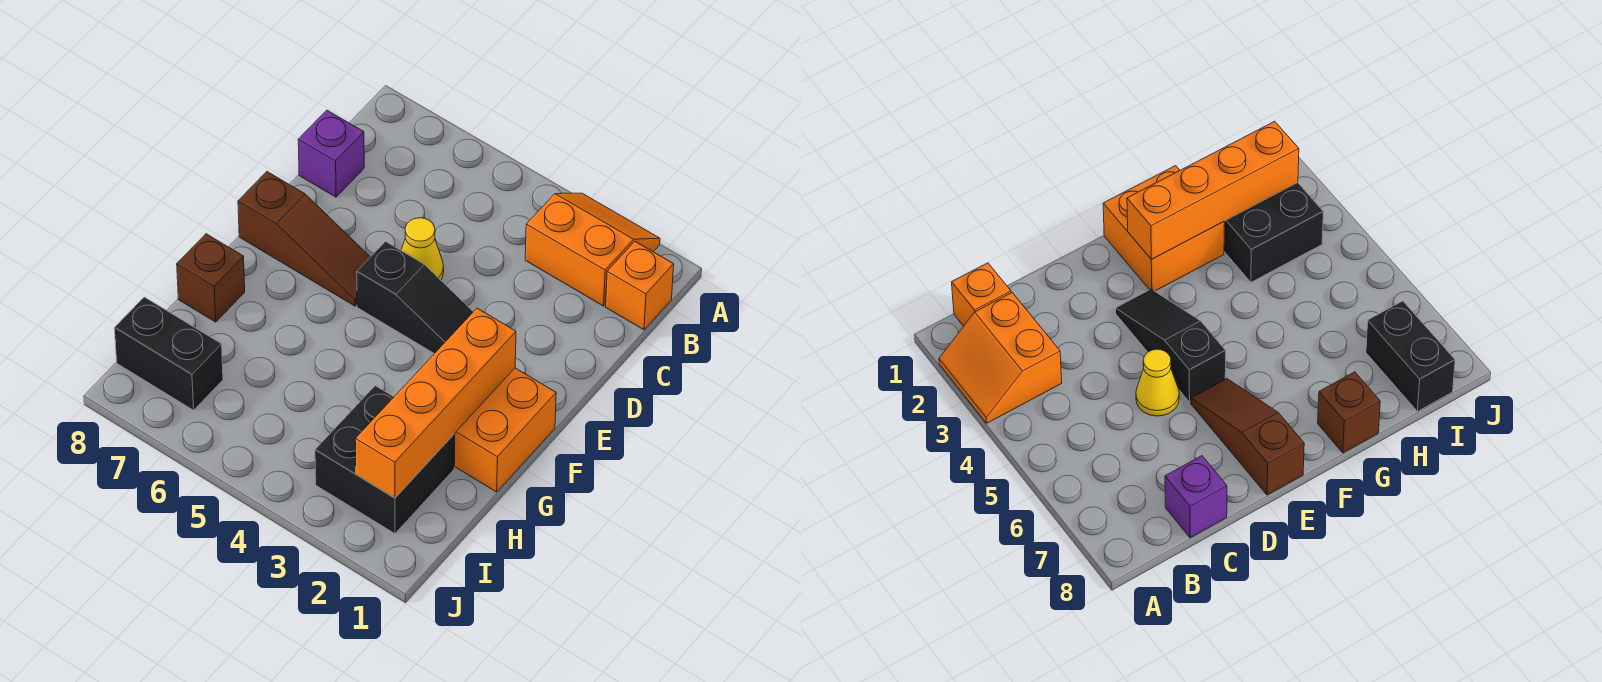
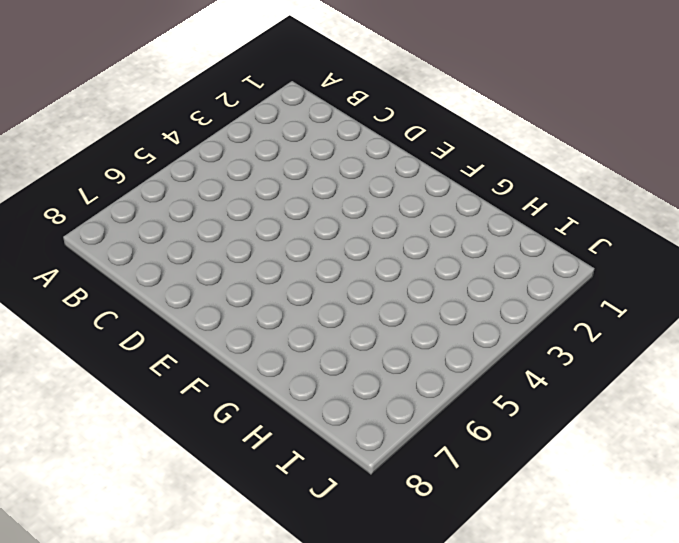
none -> orange slope A2:B3 level 1 top B
none -> orange brick B1 level 1

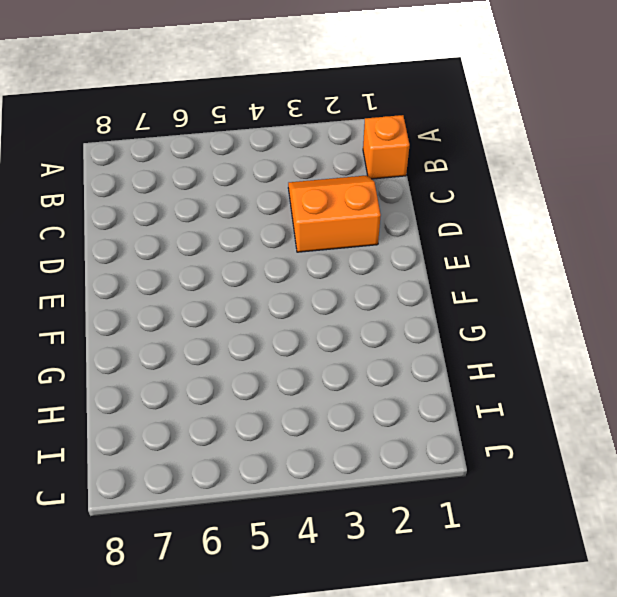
orange slope C2:D3 level 1 top D -> orange slope A2:B3 level 1 top B
none -> purple brick C8 level 1
none -> yellow cone D5 level 1

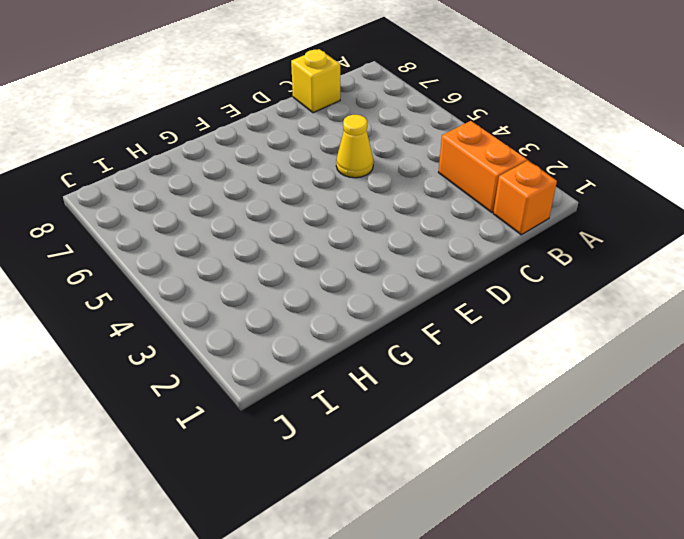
yellow brick C8 level 1 -> purple brick C8 level 1
none -> black slope E3:E5 level 1 top 5
none -> brown slope E6:E8 level 1 top 8

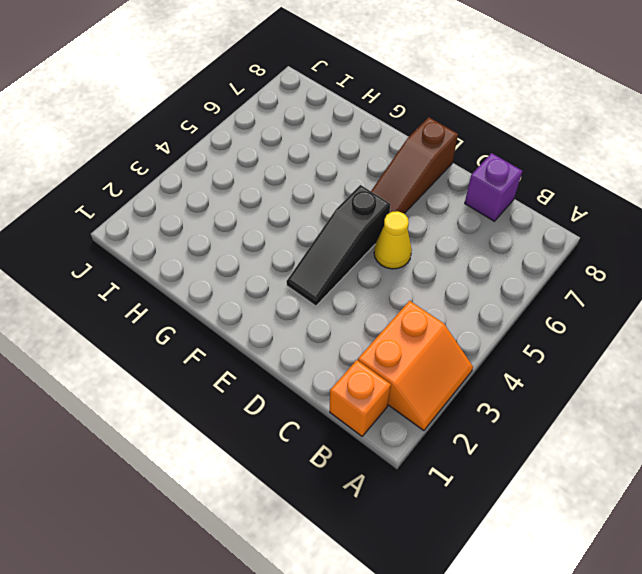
none -> orange brick F1:G2 level 1
none -> brown brick G8 level 1

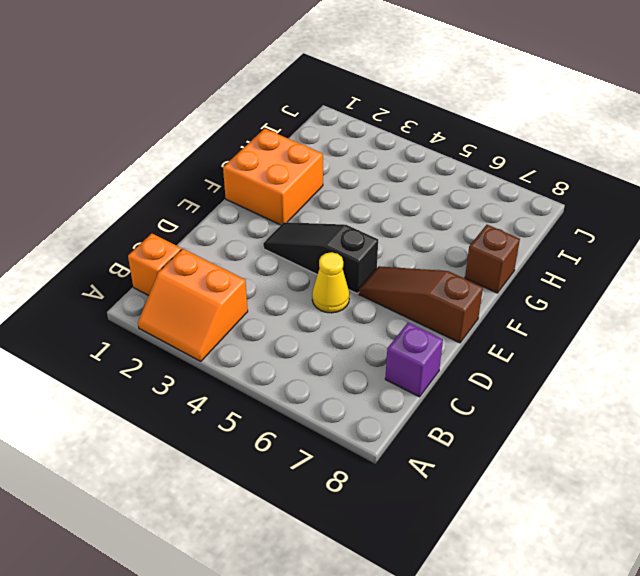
none -> black brick H2:I3 level 1
none -> black brick I7:I8 level 1

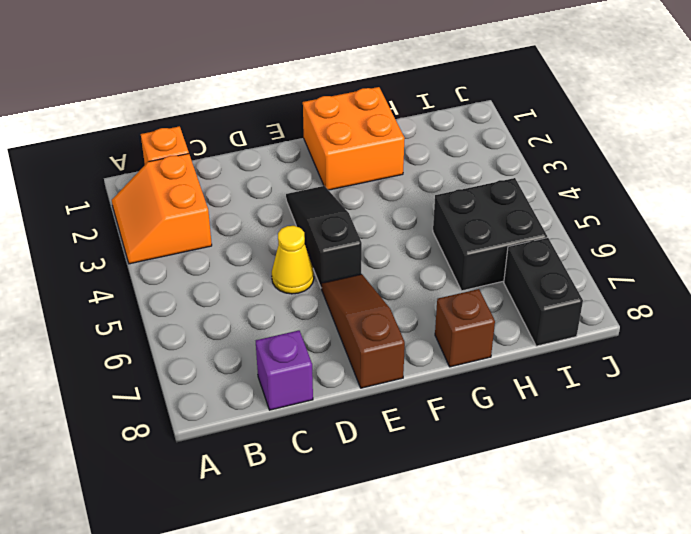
black brick H5:I6 level 1 -> black brick H2:I3 level 1
none -> orange brick F2:I2 level 2

